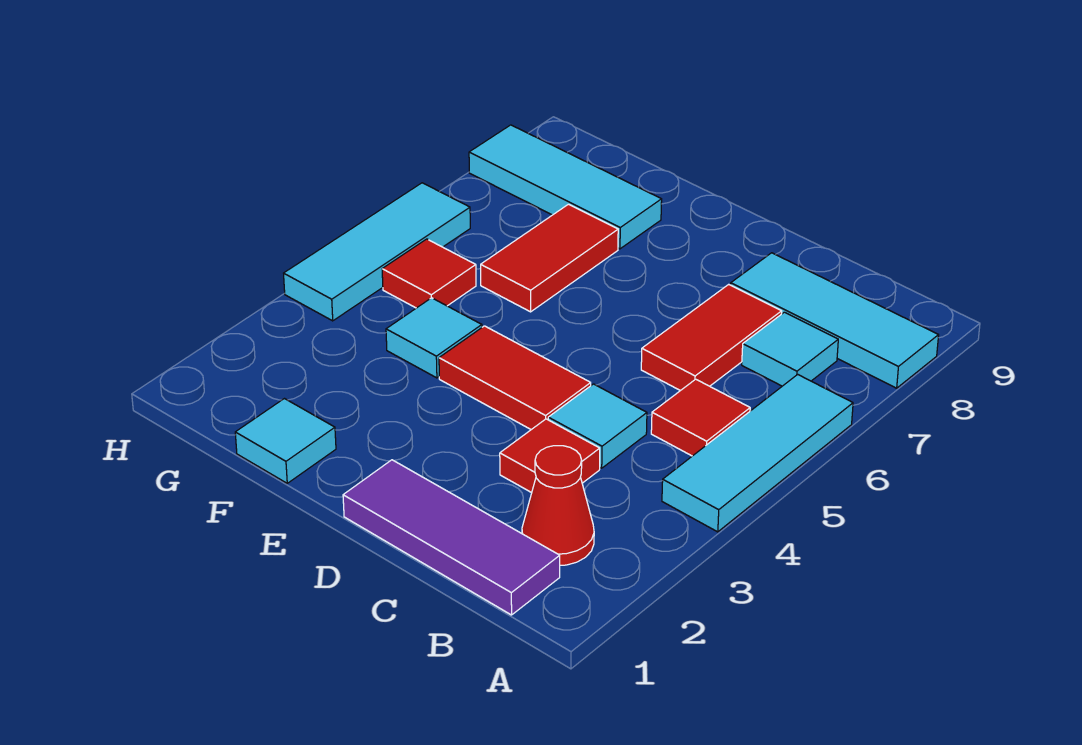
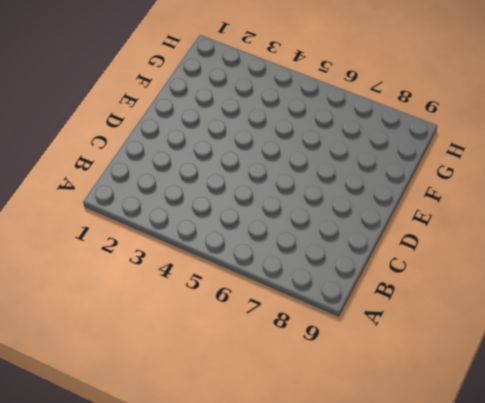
none -> cyan tile A4:A6 level 1
none -> cyan tile A8:C8 level 1
none -> purple tile B1:D1 level 1

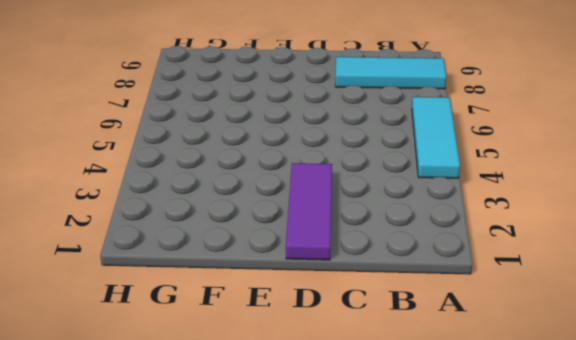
purple tile D1:D3 level 1 -> purple tile B1:D1 level 1
none -> red cone B2 level 1
none -> red tile B5 level 1
none -> cyan tile B7 level 1

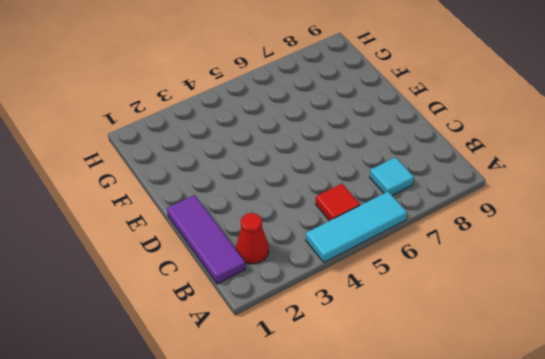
none -> cyan tile A8:C8 level 1
none -> red tile C3 level 1
none -> cyan tile C4 level 1

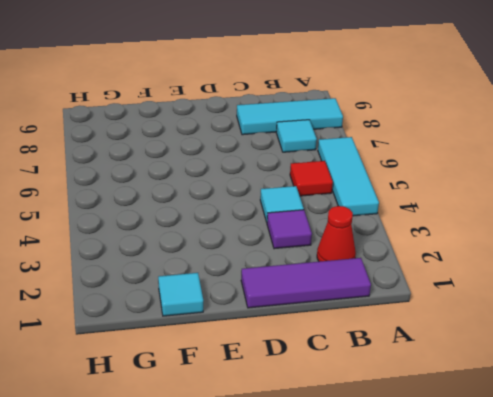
purple tile C3 level 1 -> red tile C3 level 1
none -> red tile C6:C7 level 1
none -> red tile D4:E4 level 1
none -> cyan tile F4 level 1

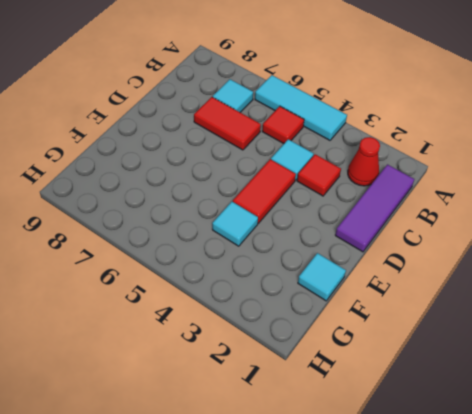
none -> cyan tile A8:C8 level 1
none -> red tile F6:F7 level 1
none -> cyan tile F8:H8 level 1

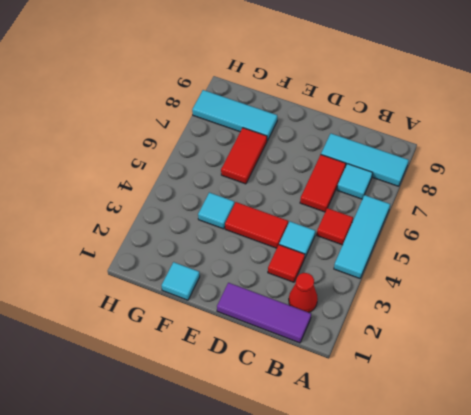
none -> red tile G5 level 1
none -> cyan tile H4:H6 level 1

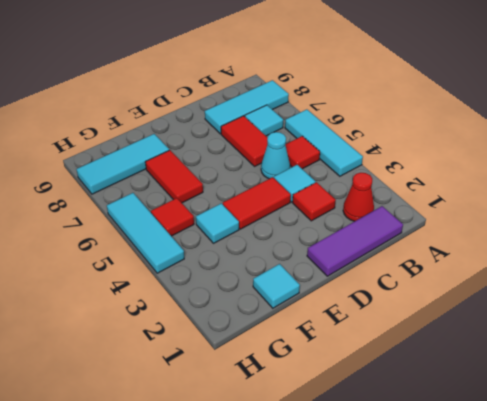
cyan cone C5 level 1 -> none

